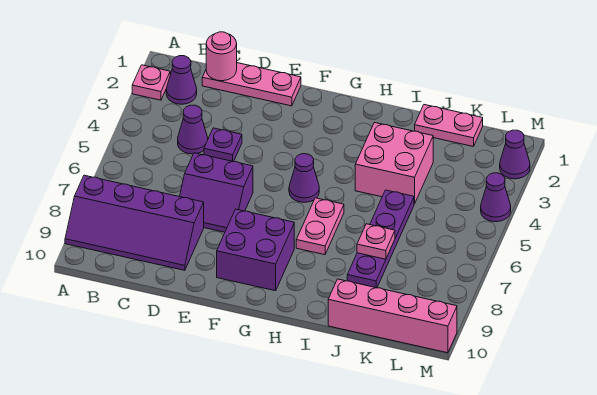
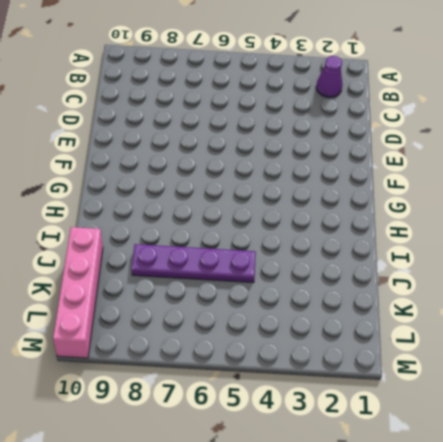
none -> pink plate A2 level 1
none -> purple slope A8:D9 level 1 top 8
none -> pink plate C1:E1 level 1

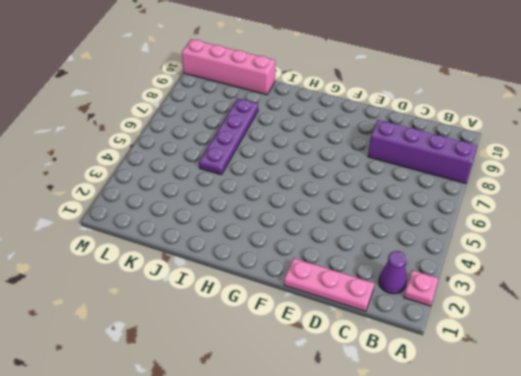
none -> purple cone C4 level 1
none -> purple plate D4 level 1
none -> purple slope D6:E7 level 1 top 6

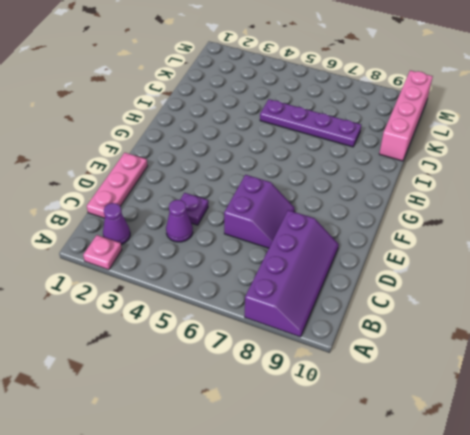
none -> purple brick F8:G9 level 1
none -> purple cone G5 level 1
none -> pink plate H6:H7 level 1

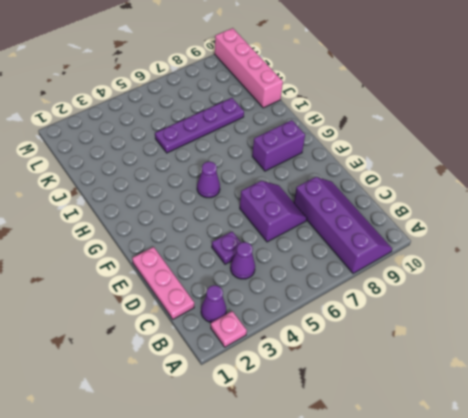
purple brick G8:G9 level 1 -> purple brick F8:G9 level 1
none -> pink plate H6:H7 level 1
none -> pink brick I3:J4 level 1
none -> pink plate J1:K1 level 1

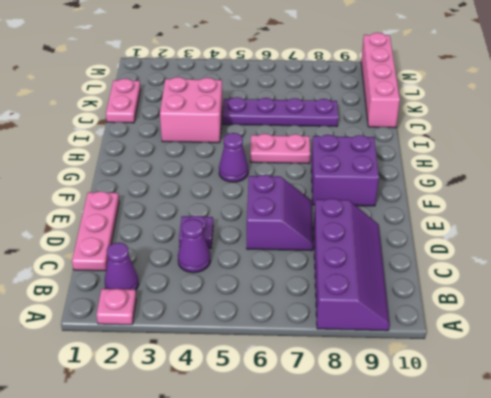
none -> purple cone M2 level 1
none -> purple cone M4 level 1
none -> pink round brick C1 level 2

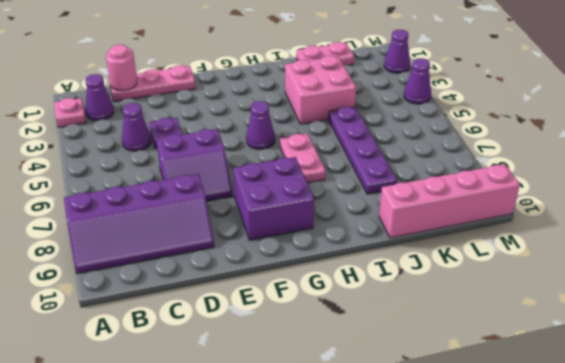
none -> pink plate J7 level 2

